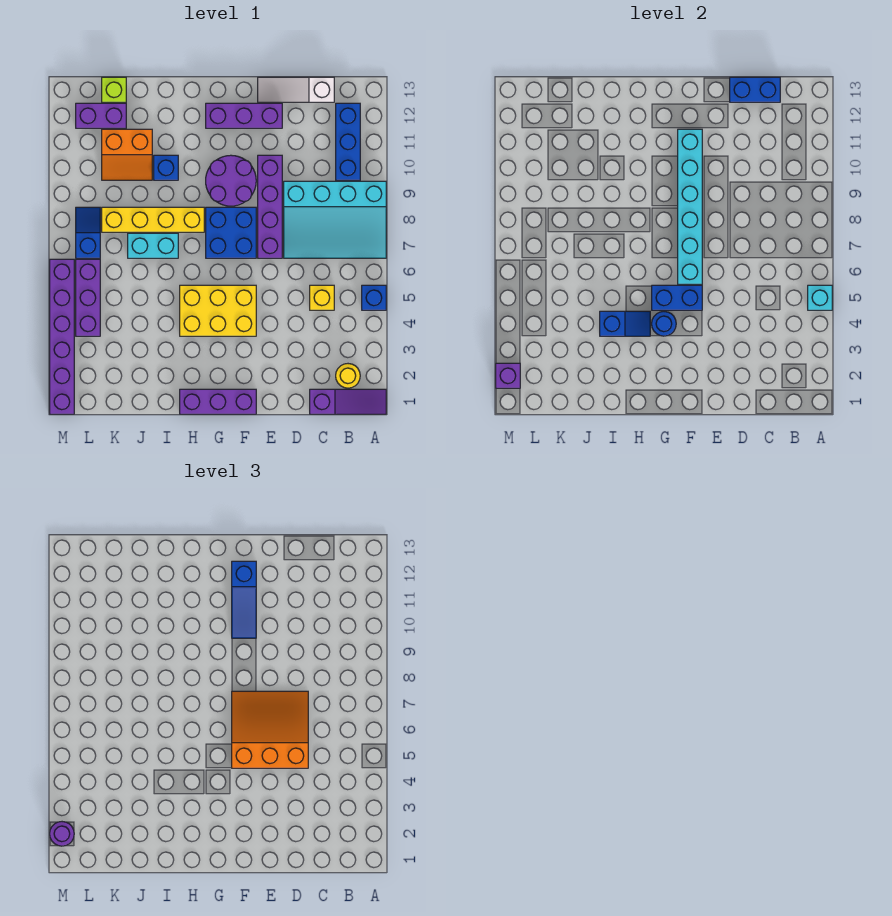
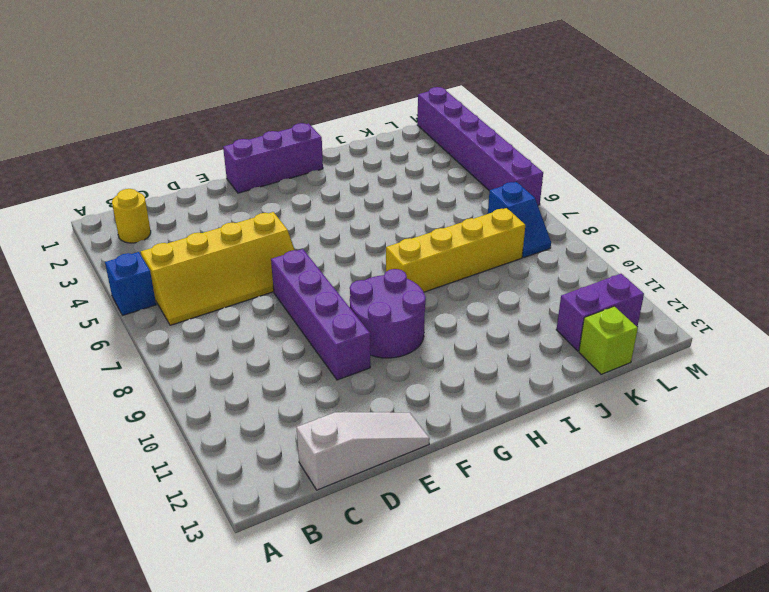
yellow slope B5:E6 level 1 top 5 -> yellow brick C5 level 1
none -> purple slope A1:C1 level 1 top C
none -> cyan slope A7:D9 level 1 top 9
none -> blue brick B10:B12 level 1
none -> purple brick E12:G12 level 1

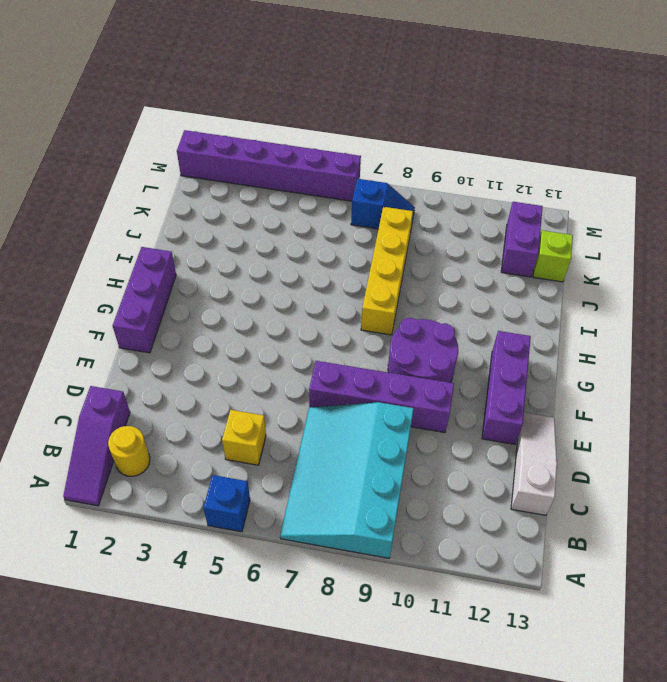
none -> blue brick B10:B12 level 1
none -> yellow brick F4:H5 level 1
none -> blue brick F7:G8 level 1
none -> cyan brick I7:J7 level 1

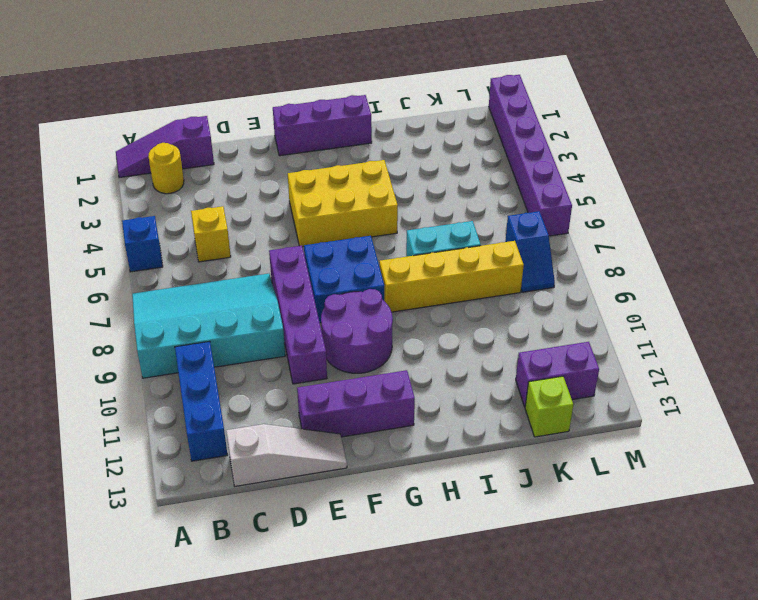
none -> blue brick I10 level 1
none -> orange slope J10:K11 level 1 top 11
none -> purple brick L4:L6 level 1
none -> cyan brick A5 level 2

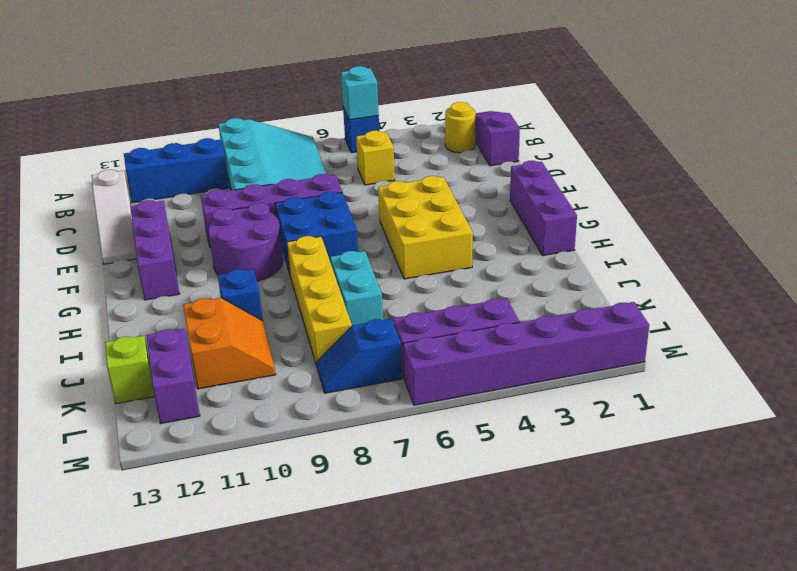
none -> blue brick C13:D13 level 2
none -> blue brick F5:G5 level 2
none -> cyan brick F6:F11 level 2
none -> blue round brick G4 level 2

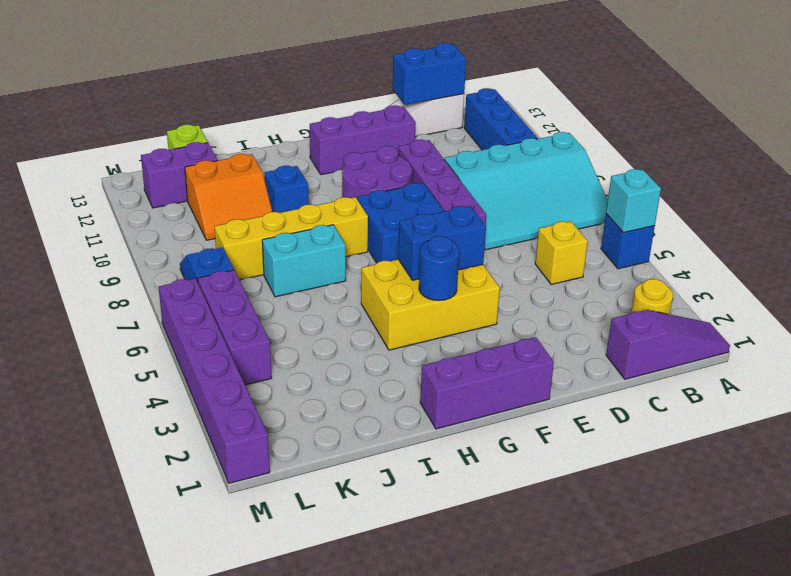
none -> cyan brick F6:F11 level 2
none -> blue slope H4:I4 level 2 top I
none -> purple brick M2 level 2
none -> orange slope D5:F7 level 3 top 5

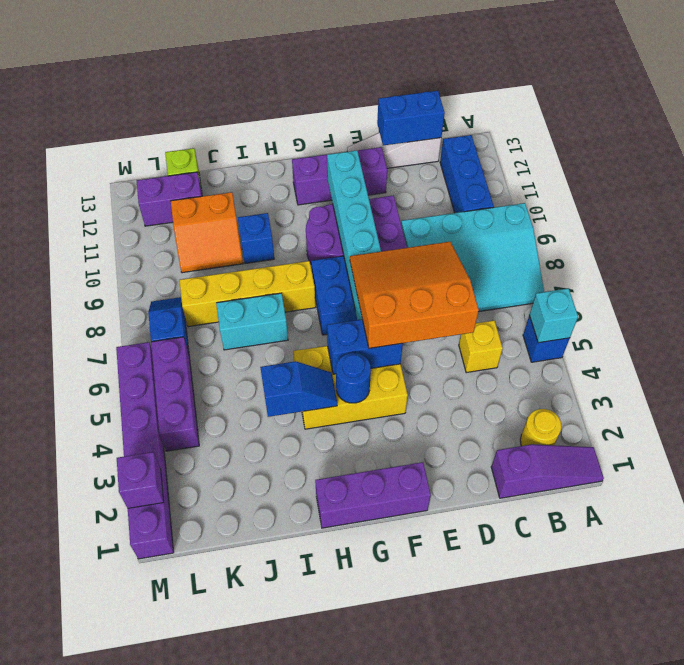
none -> blue slope F10:F12 level 3 top 12
none -> purple round brick M2 level 3

